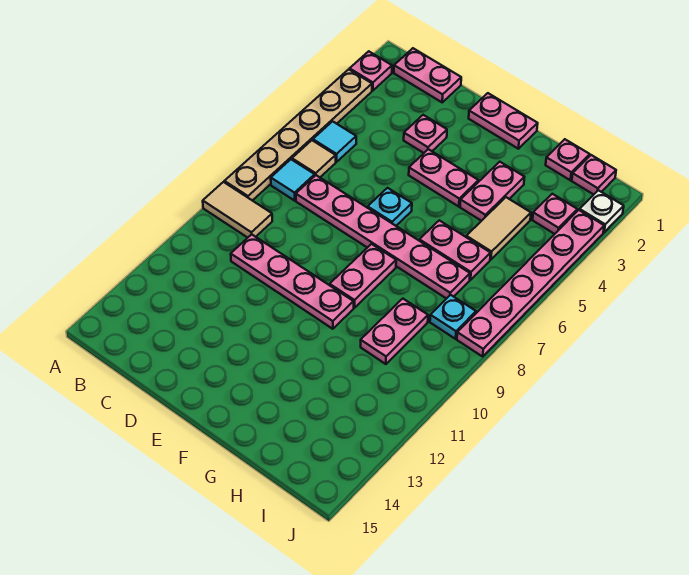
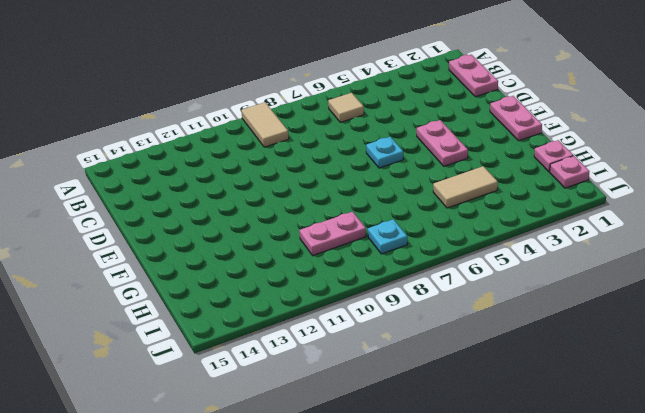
none -> pink plate A2 level 1
none -> tan plate A3:A8 level 1
none -> cyan tile B5 level 1

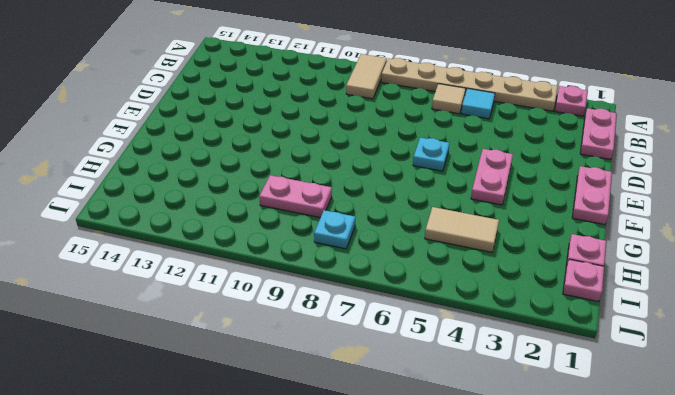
none -> cyan tile B7 level 1
none -> pink plate C7:H7 level 1
none -> pink plate C10:F10 level 1

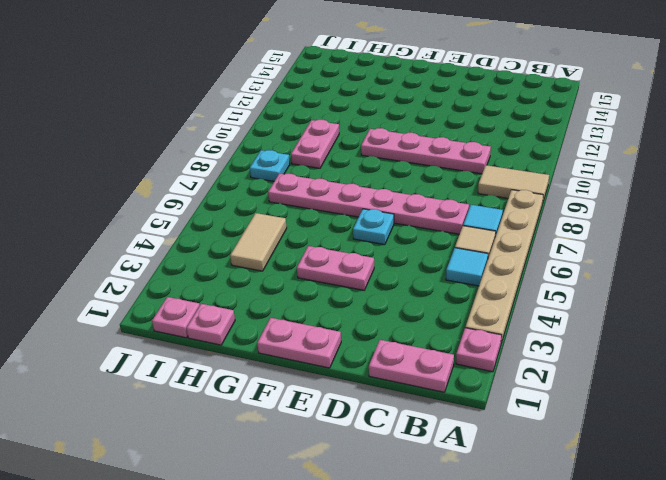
none -> pink plate D3 level 1
none -> pink plate F8:F9 level 1
none -> pink plate G3:G4 level 1

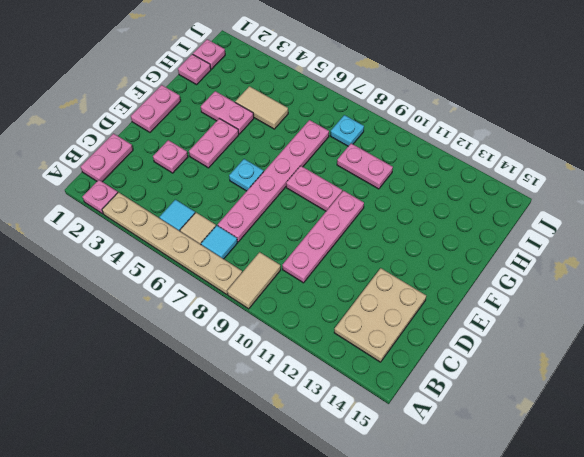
tan plate B13:D14 level 1 -> none
none -> pink plate G6:H6 level 1
none -> pink plate I3 level 1
none -> white plate J2 level 1

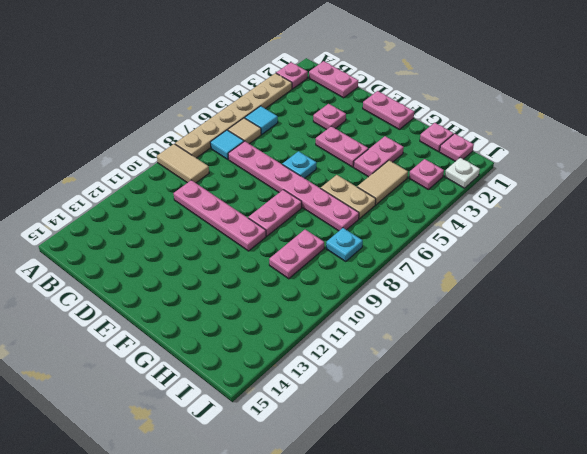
tan plate G6:H6 level 1 -> pink plate G6:H6 level 1
none -> pink plate J3:J8 level 1

